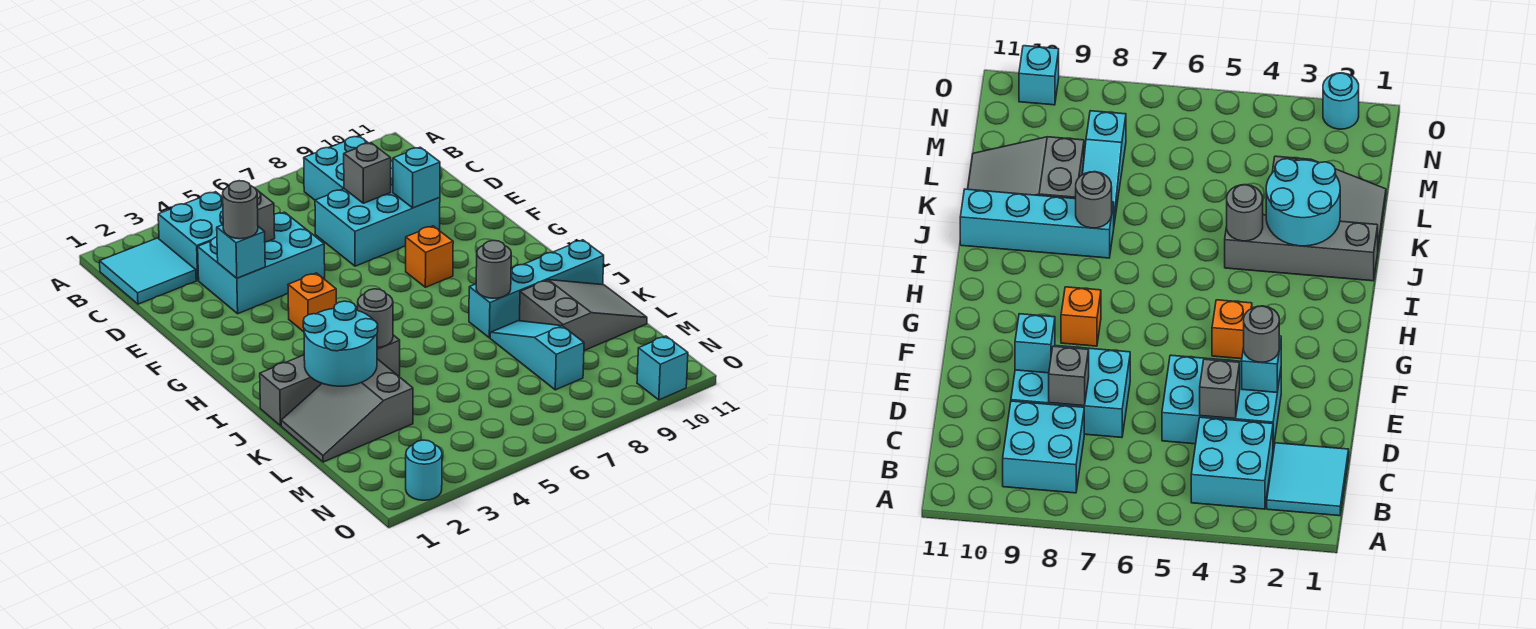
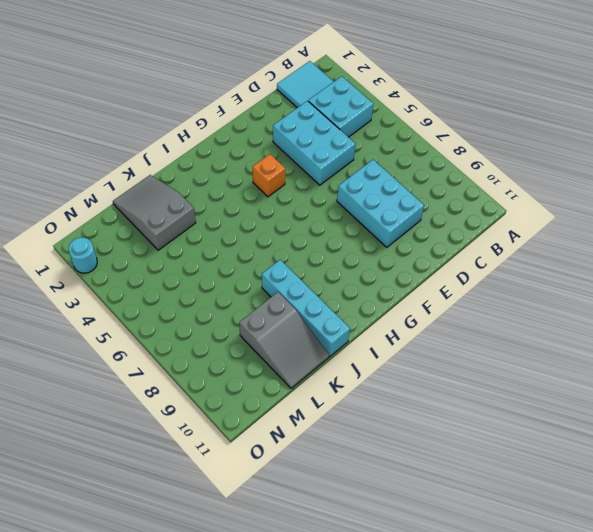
none -> cyan brick B8:C9 level 1
none -> orange brick G8 level 1
none -> grey brick J1:J4 level 1

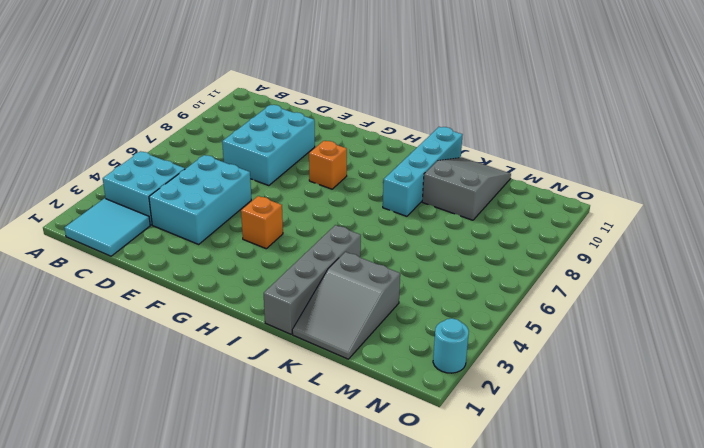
none -> cyan brick B8:C9 level 1
none -> cyan slope K8:M8 level 1 top M
none -> cyan brick O10 level 1

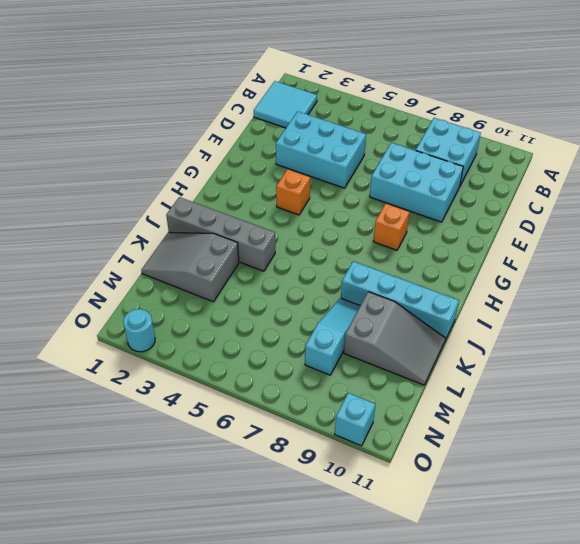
none -> cyan brick B3:C4 level 1
none -> grey brick D4 level 2
none -> grey brick D8 level 2

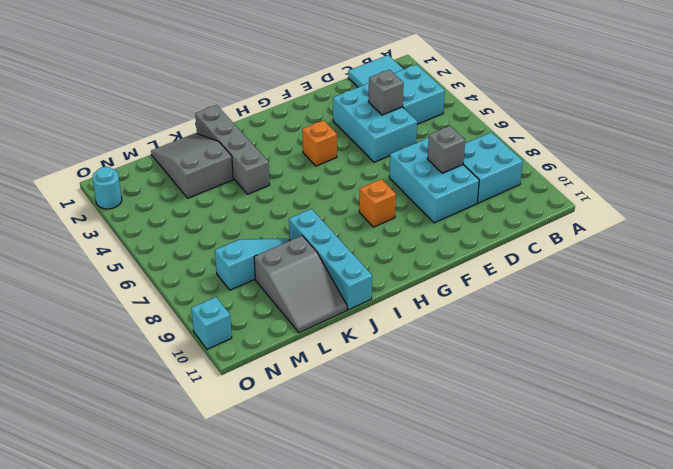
none -> cyan brick E3 level 2
none -> cyan brick E9 level 2
none -> cyan round brick J2:K3 level 2

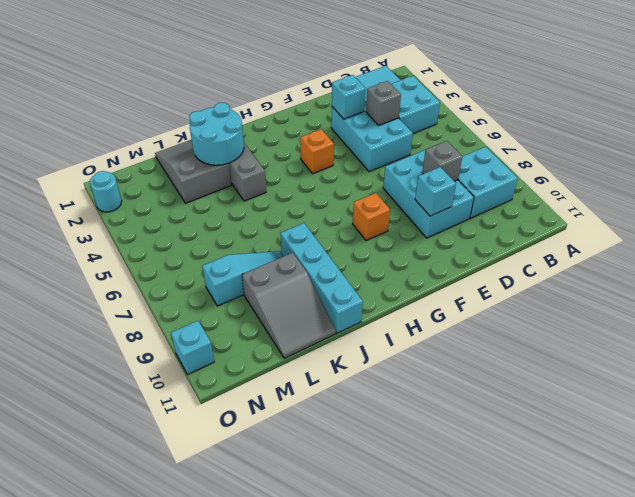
none -> grey round brick J4 level 2
none -> grey round brick J8 level 2
none -> grey round brick E3 level 3

